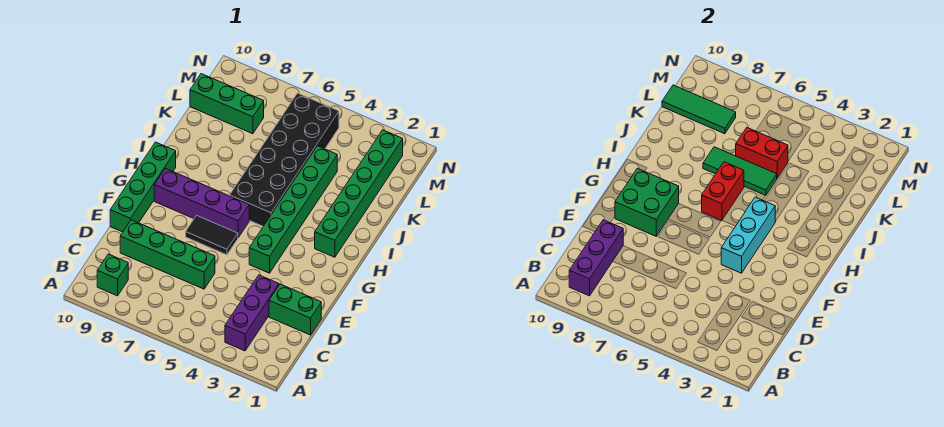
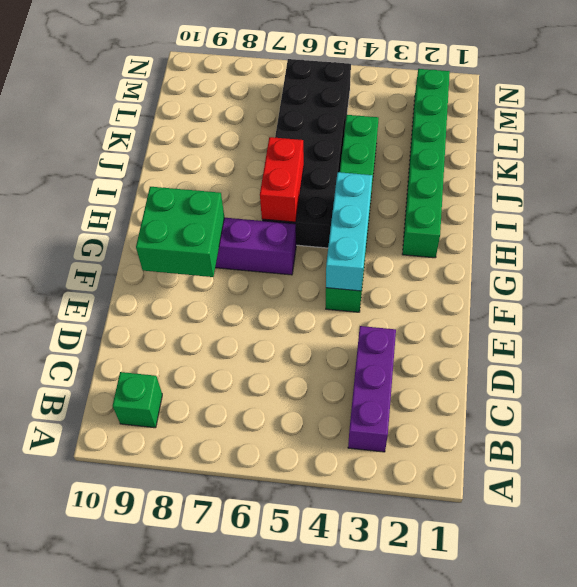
none -> green brick D1:D2 level 1
none -> green brick D6:D9 level 1
none -> green brick E10:H10 level 1

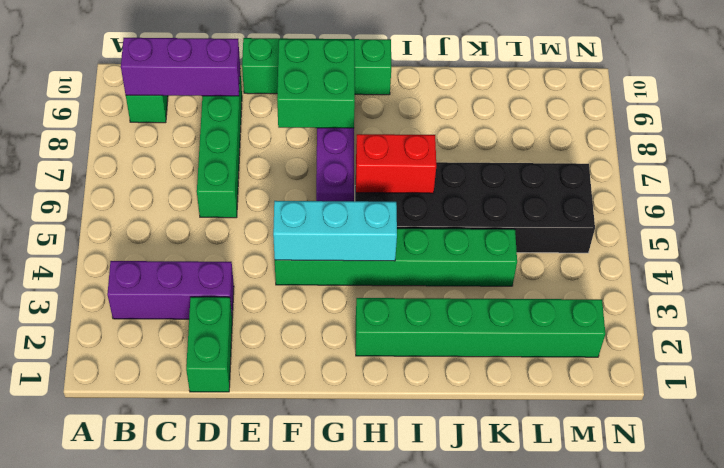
none -> black tile F6:F7 level 1
none -> green brick L8:L10 level 1
none -> green tile J5:J7 level 2

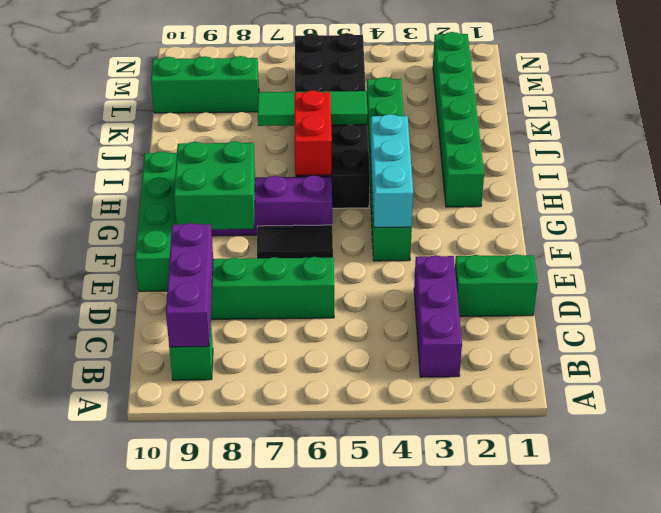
none -> red brick K5:K6 level 2
none -> green tile L8:L10 level 2

